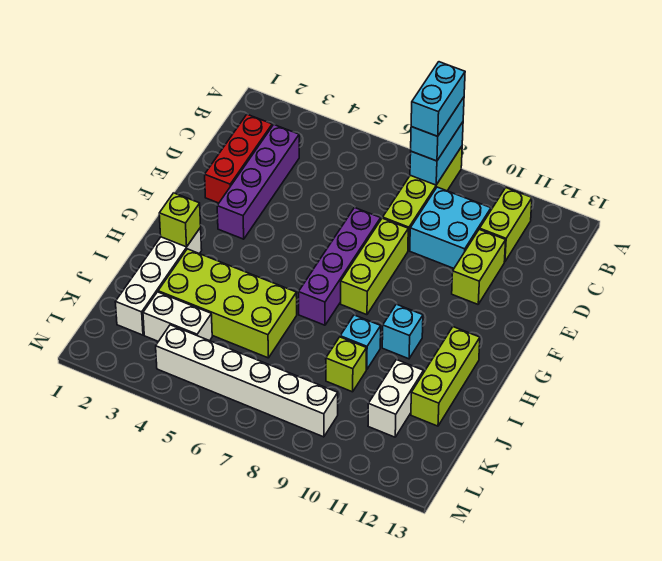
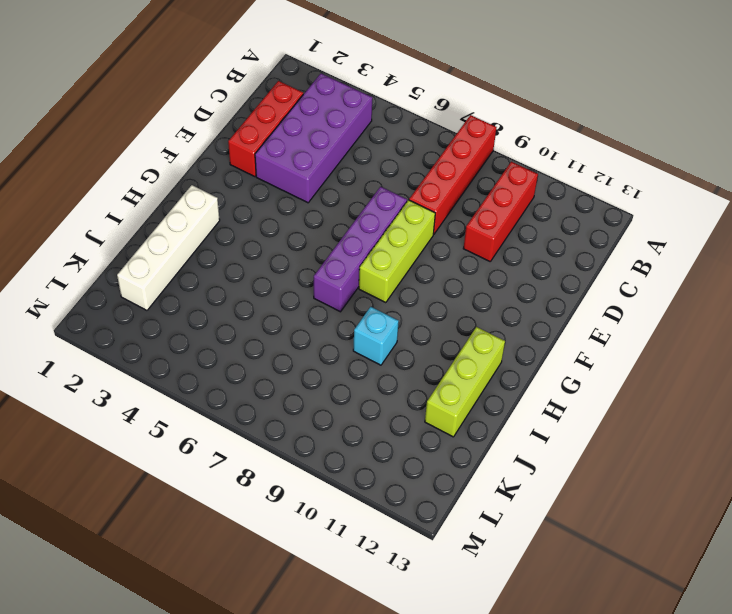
red brick A8:D8 level 1 -> lime brick A8:D8 level 1
purple brick B3:E4 level 1 -> purple brick C3:F3 level 1
red brick B10:D10 level 1 -> cyan brick C9:D10 level 1
none -> lime brick B11:C11 level 1
none -> lime brick D11:E11 level 1
none -> cyan brick H10 level 1

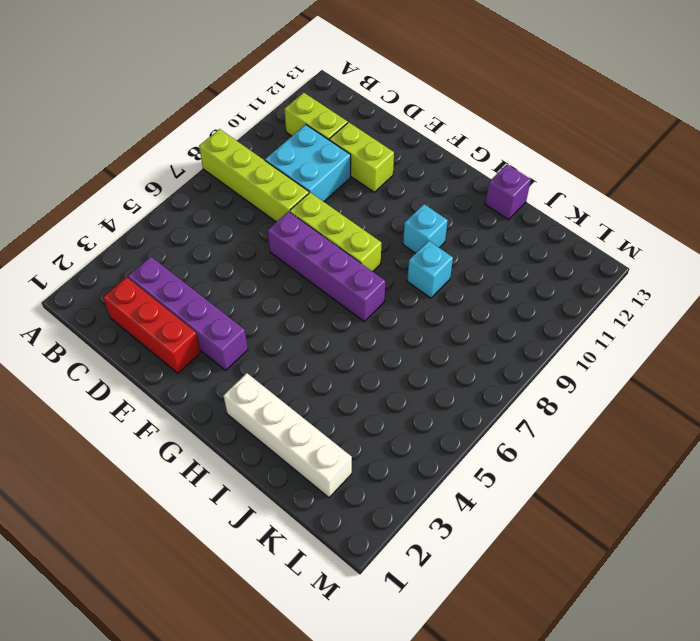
purple brick I13 level 1 -> none
none -> lime brick H12:J12 level 1
none -> lime brick I3:J6 level 1
none -> lime brick J9 level 1

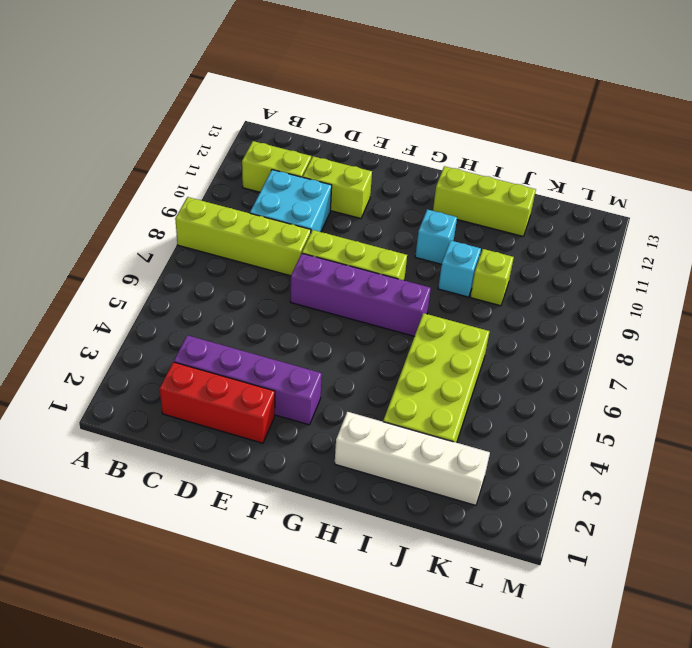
none -> white brick J11:K11 level 1
none -> white brick K3:K4 level 1
none -> white brick L4:L9 level 1

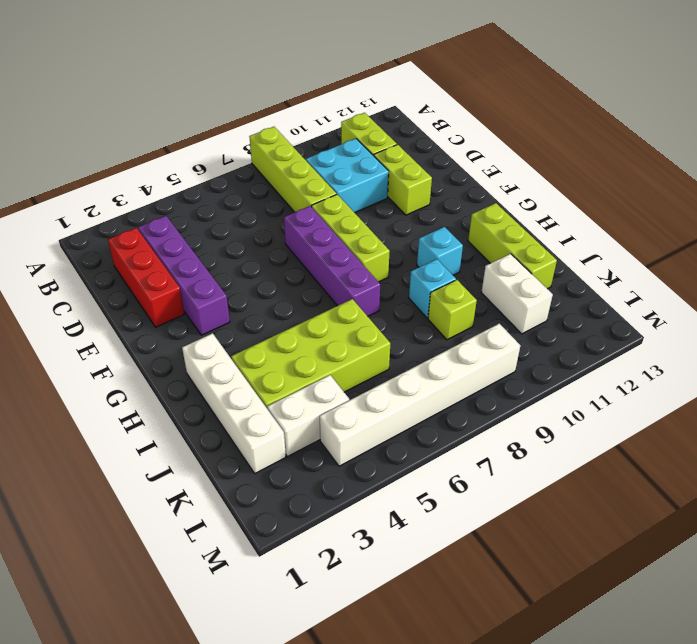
none -> cyan brick A8:B8 level 2
none -> lime brick H2 level 2
none -> cyan brick A8:B8 level 3

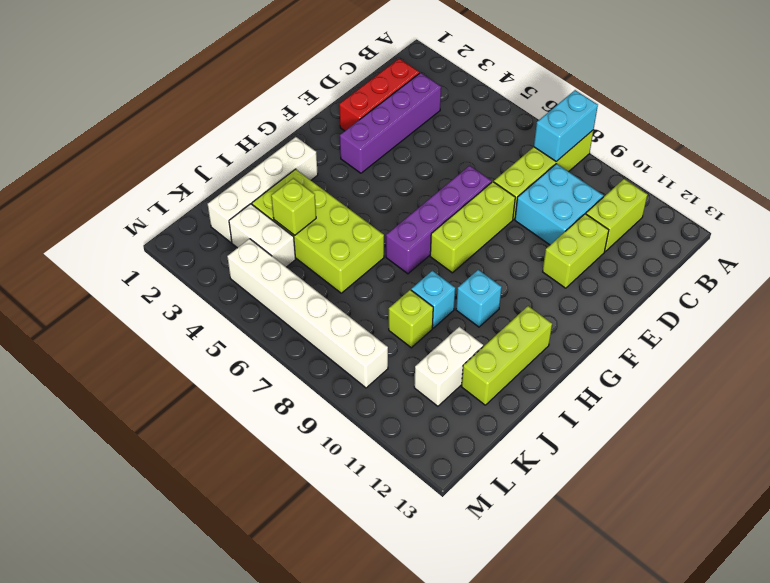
lime brick J4 level 2 -> lime brick H2 level 2
none -> cyan brick A8:B8 level 3
none -> cyan brick A8:B8 level 4

